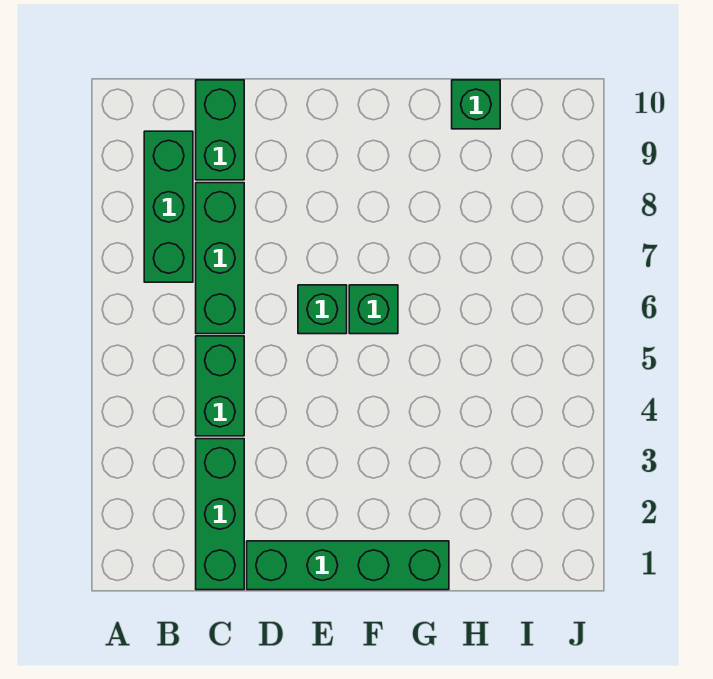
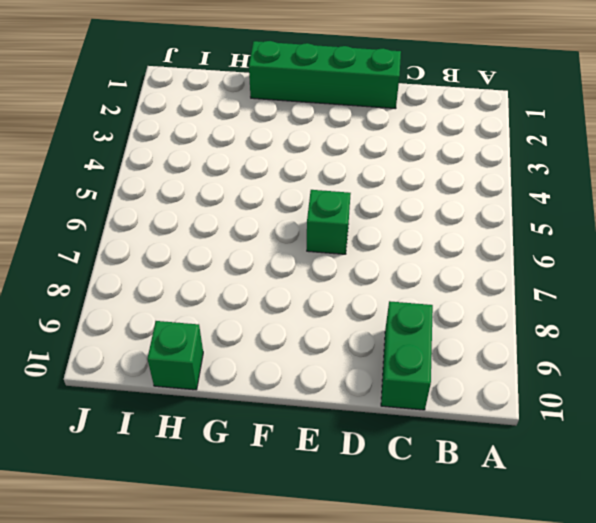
none -> green brick B7:B9 level 1
none -> green brick C1:C3 level 1

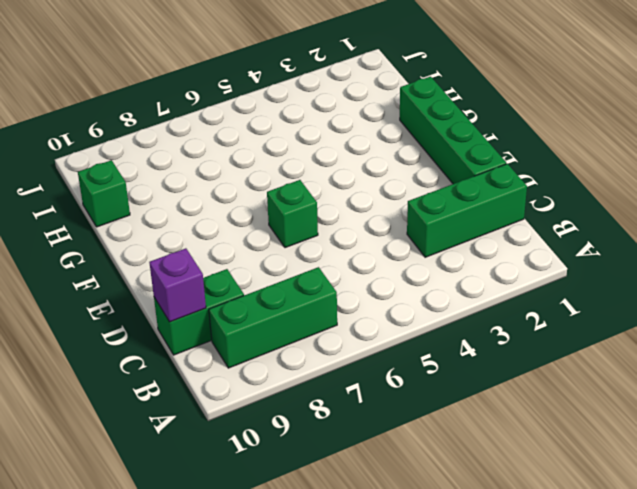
purple brick C10 level 2 -> none
none -> green brick C4:C5 level 1
none -> green brick C6:C8 level 1

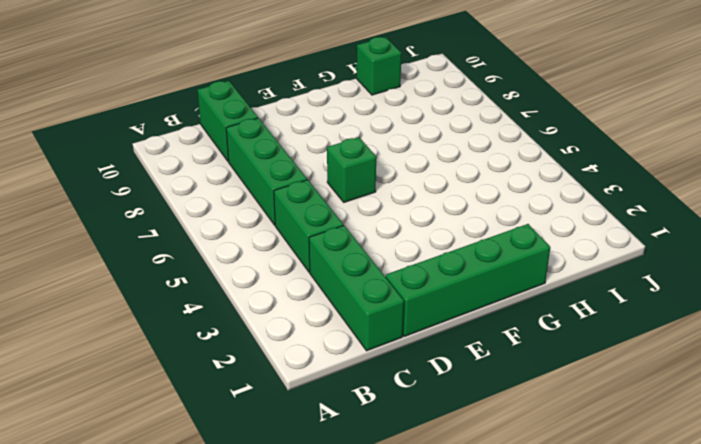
none -> green brick B7:B9 level 1
none -> green brick F6 level 1

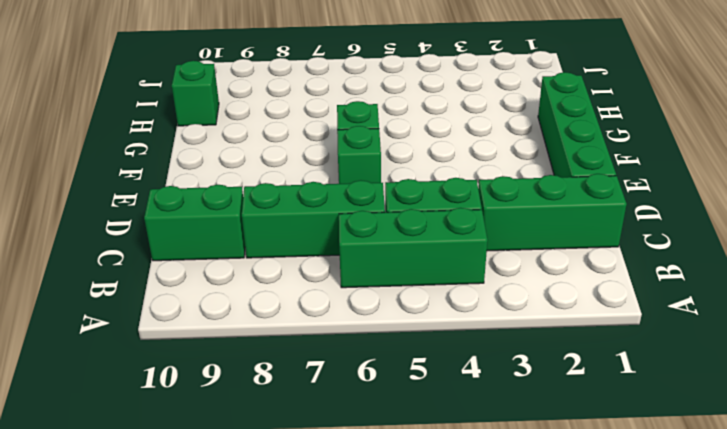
green brick B4:B6 level 1 -> green brick B7:B9 level 1

